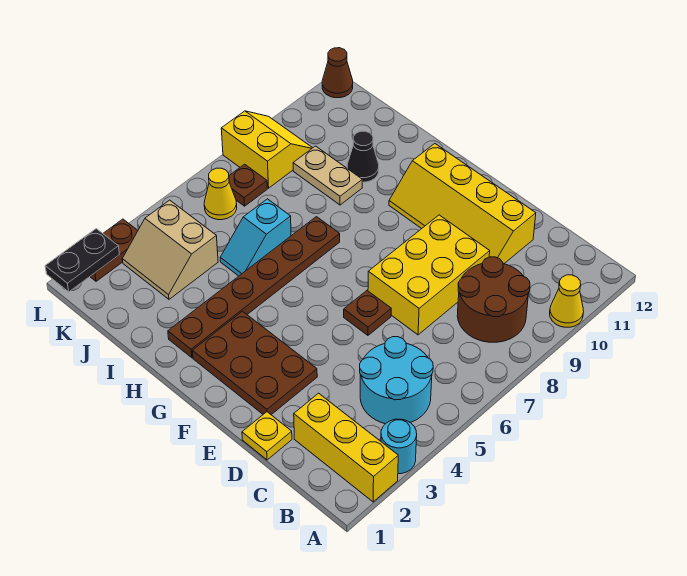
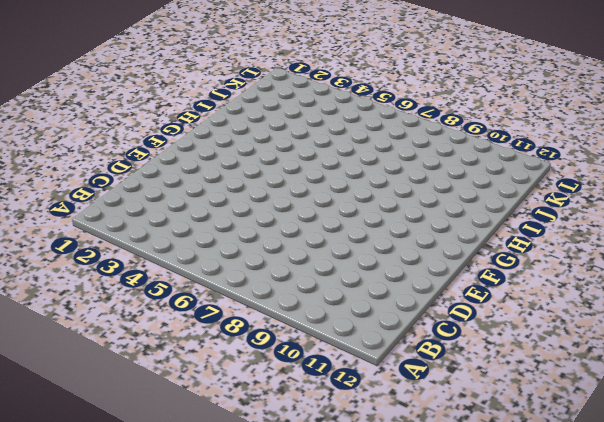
none -> yellow brick A2:C2 level 1
none -> cyan round brick A3 level 1
none -> yellow cone A10 level 1

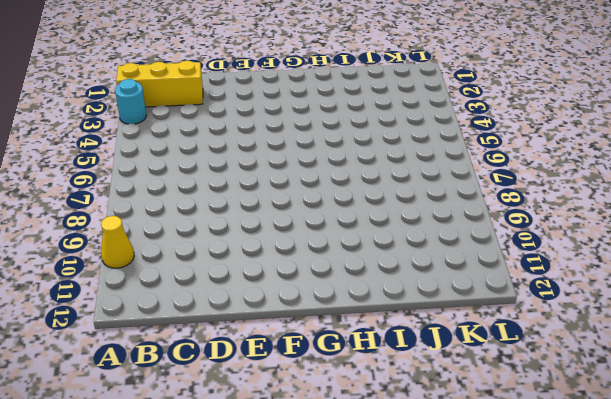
none -> cyan round brick B4:C5 level 1
none -> brown round brick B8:C9 level 1
none -> yellow plate D1 level 1

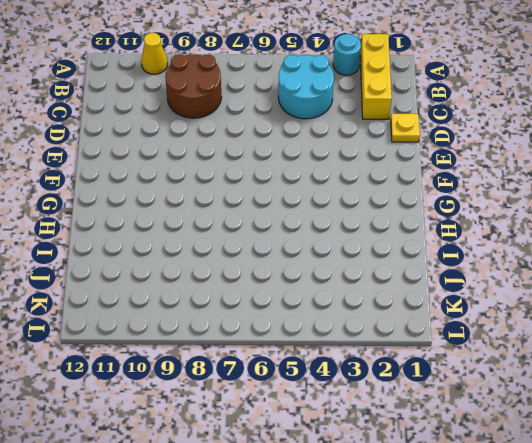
none -> yellow brick D7:E9 level 1
none -> yellow slope D10:G11 level 1 top 11
none -> brown plate E2:G3 level 1

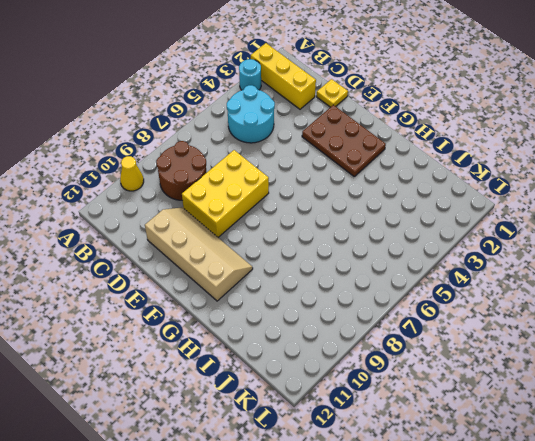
tan slope D10:G11 level 1 top 11 -> yellow slope D10:G11 level 1 top 11
none -> brown plate E6 level 1
none -> brown plate H2:H7 level 1
none -> cyan slope I5:I6 level 1 top 6

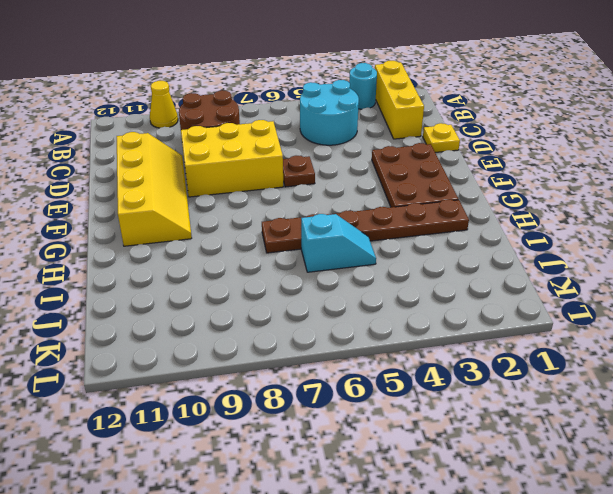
none -> tan plate I9:J9 level 1
none -> black cone I10 level 1
none -> tan slope J3:K4 level 1 top 4

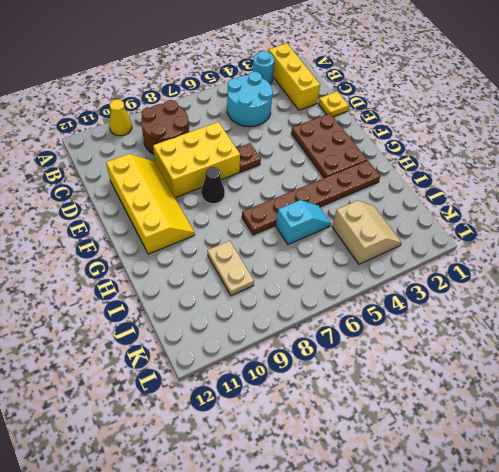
black cone F8 level 1 -> black cone I10 level 1
none -> yellow cone K6 level 1
none -> brown plate K7 level 1
none -> yellow slope K8:L9 level 1 top 8

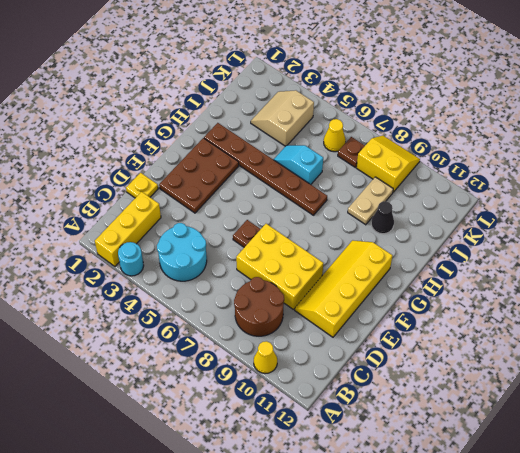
yellow slope K8:L9 level 1 top K -> yellow slope K8:L9 level 1 top 8
none -> brown plate L2:L3 level 1
none -> brown cone L12 level 1
none -> black plate L1:L2 level 2

